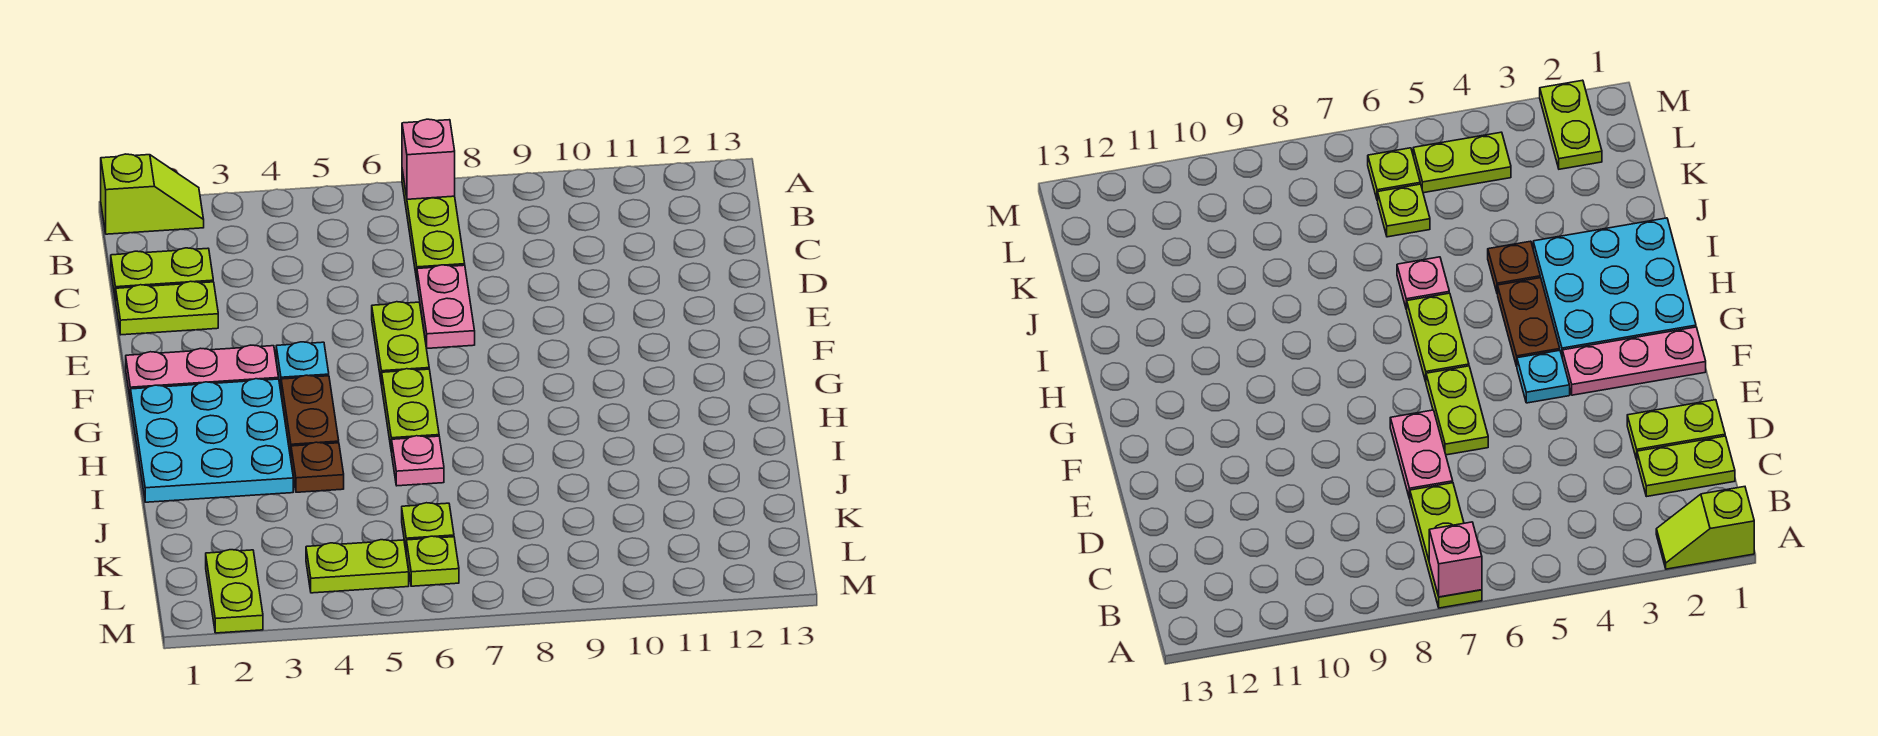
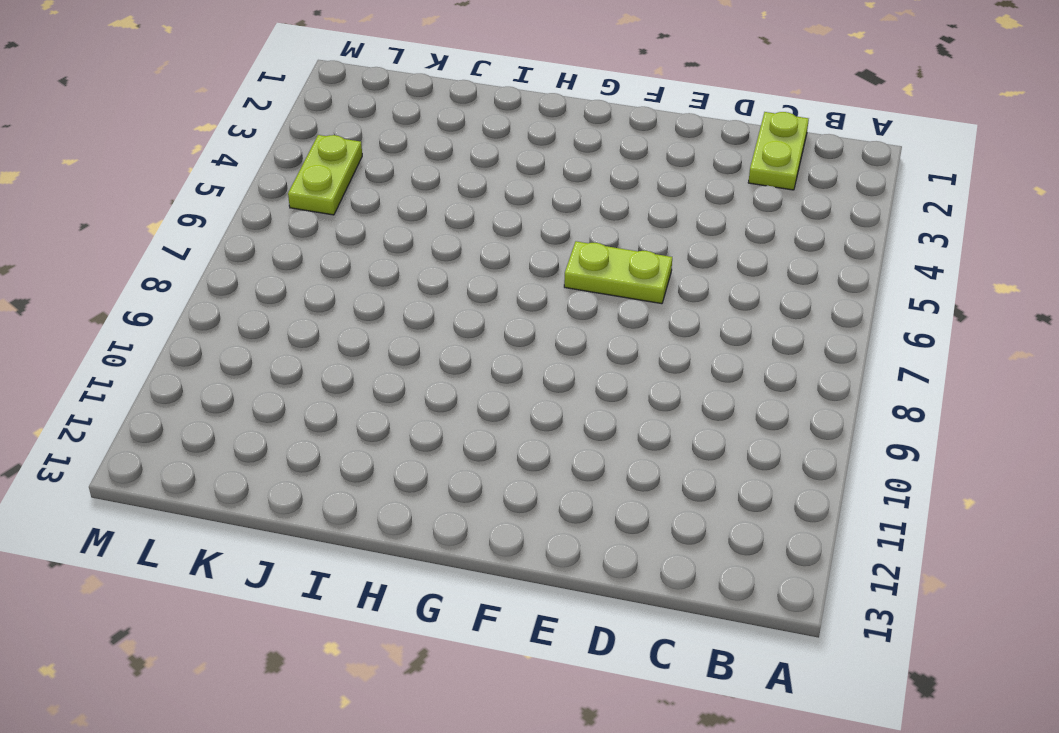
none -> lime slope A1:A2 level 1 top 1
none -> lime plate A7:C7 level 1
none -> lime plate D1:D2 level 1

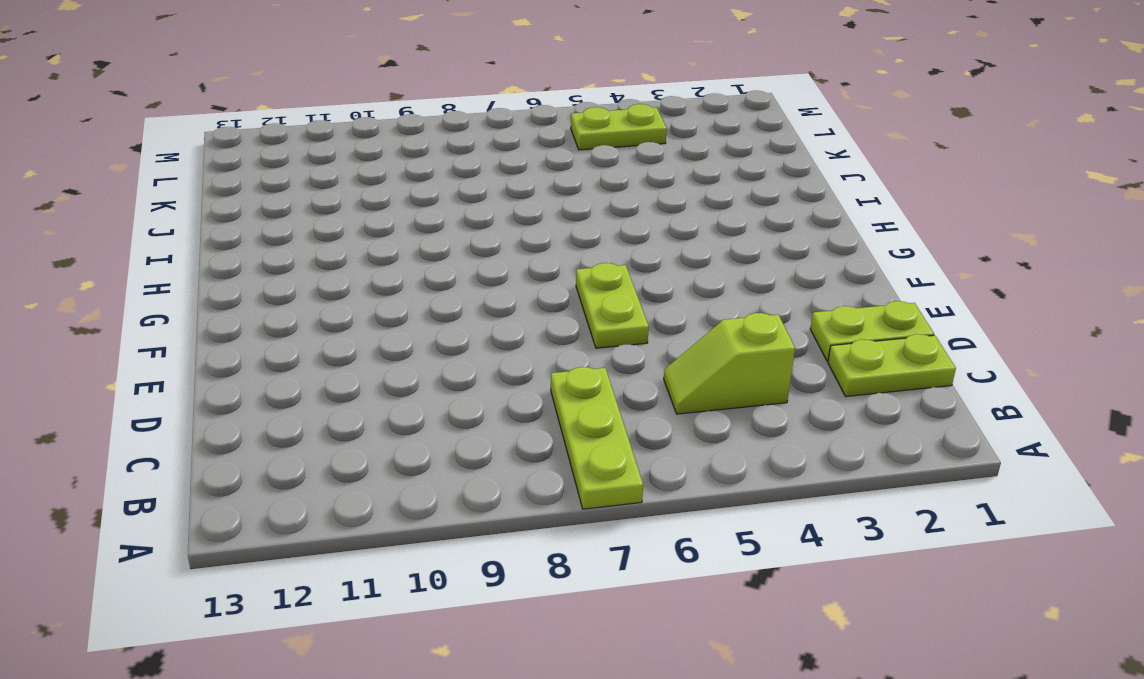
lime slope C4:C5 level 1 top 4 -> lime slope A1:A2 level 1 top 1
none -> pink plate D7:E7 level 1
none -> pink plate F1:F3 level 1
none -> cyan plate F4 level 1

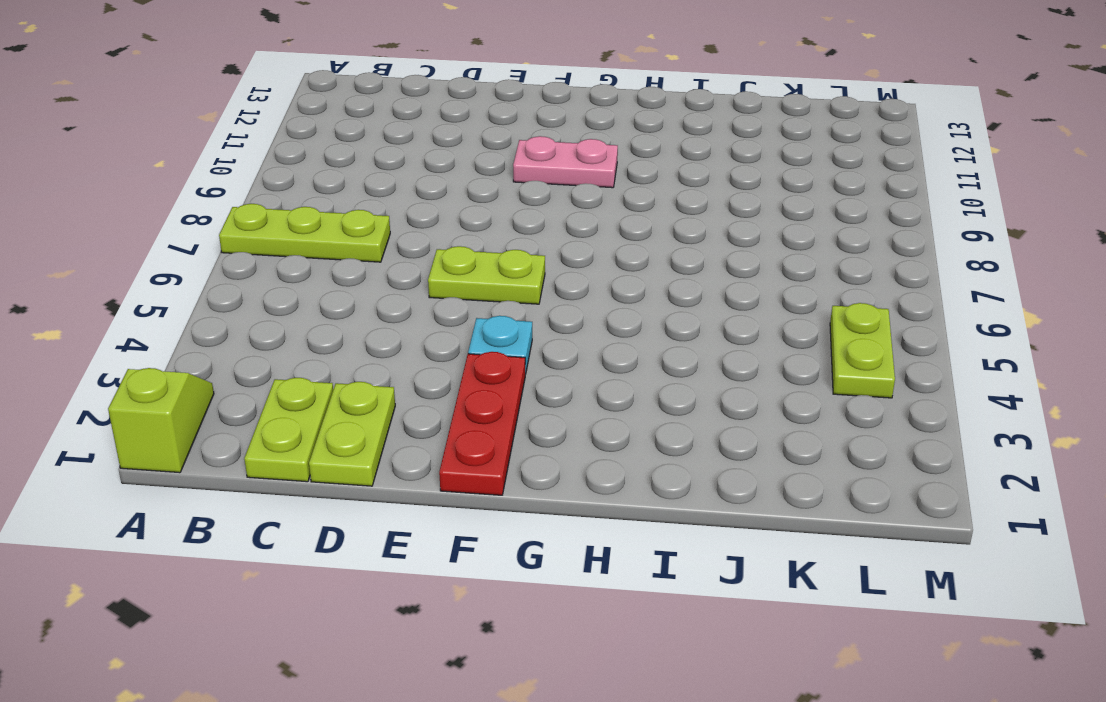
red plate F1:F3 level 1 -> pink plate F1:F3 level 1
pink plate F10:G10 level 1 -> pink plate D7:E7 level 1
none -> cyan plate G1:I3 level 1
none -> brown plate G4:H4 level 1
none -> lime plate G6:H6 level 1

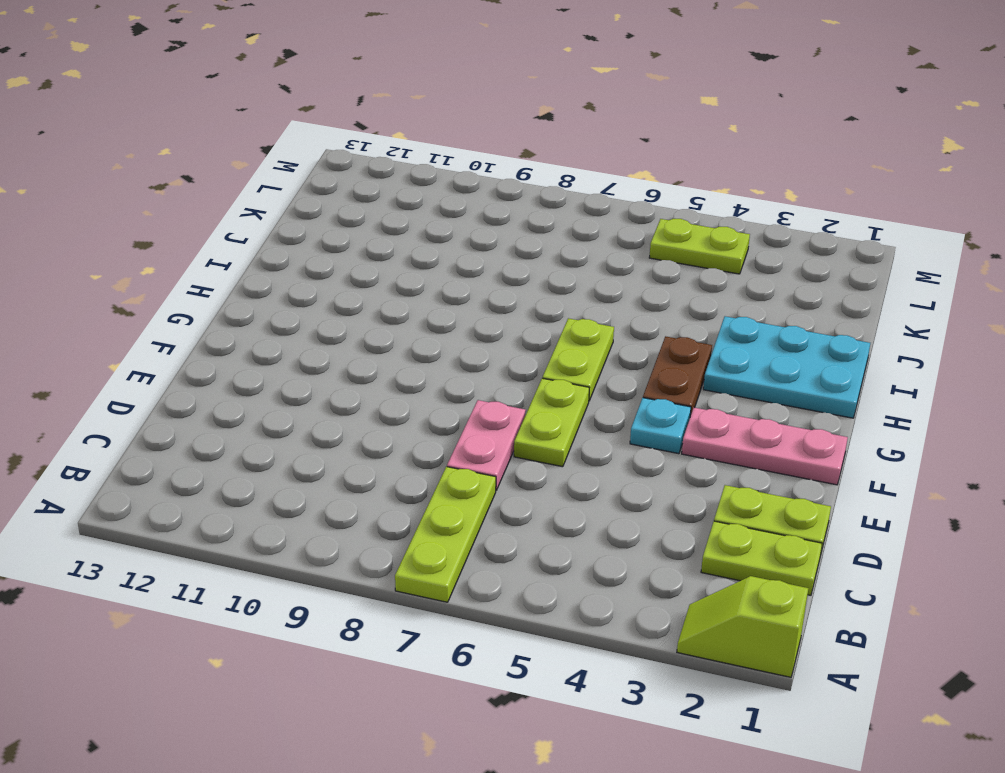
cyan plate H1:I3 level 1 -> cyan plate G1:I3 level 1
none -> brown plate I4 level 1
none -> pink plate I6 level 1
none -> lime plate K6 level 1

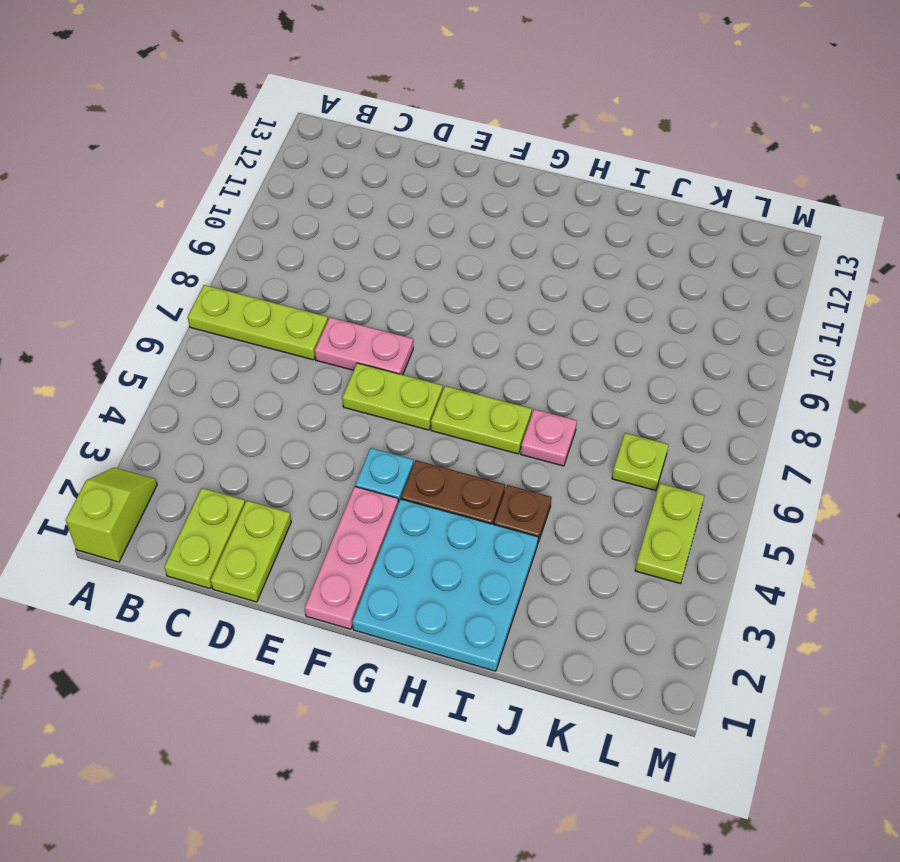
none -> lime plate L2:M2 level 1
none -> lime plate L6 level 1
none -> pink brick A7 level 2

